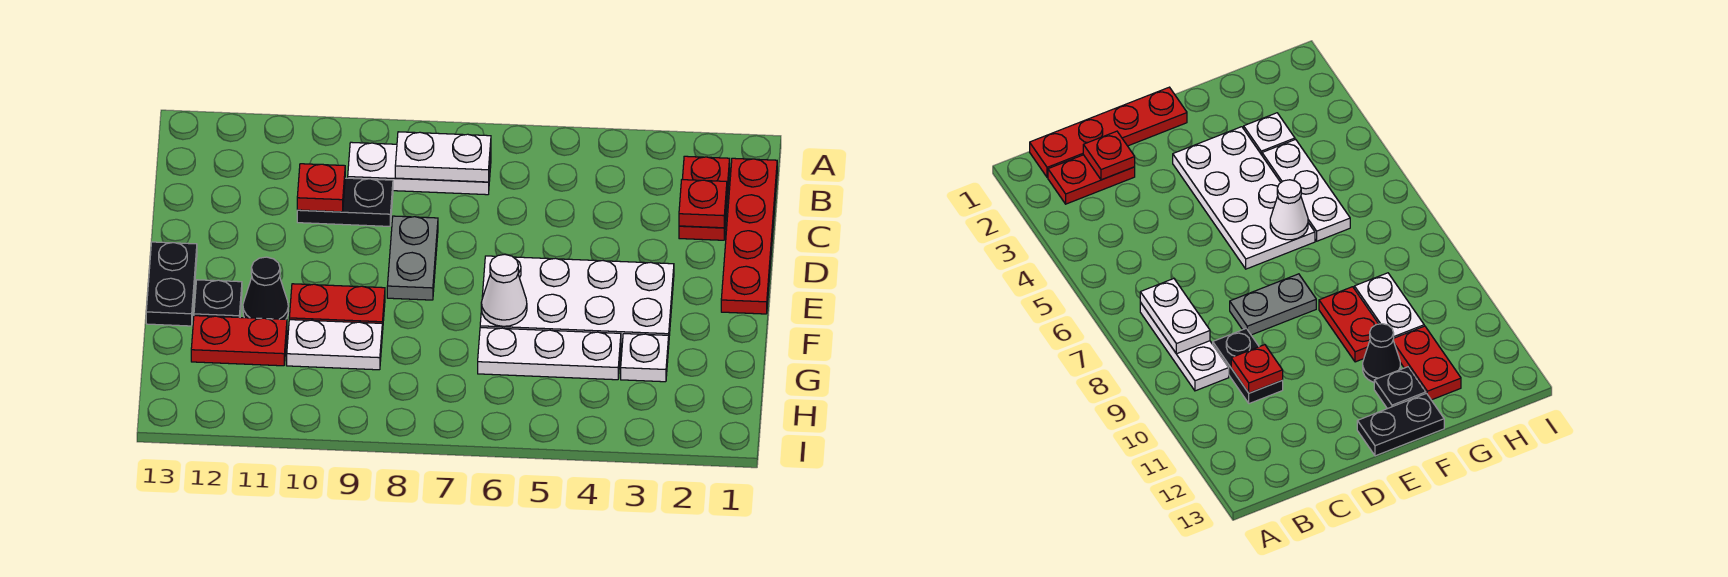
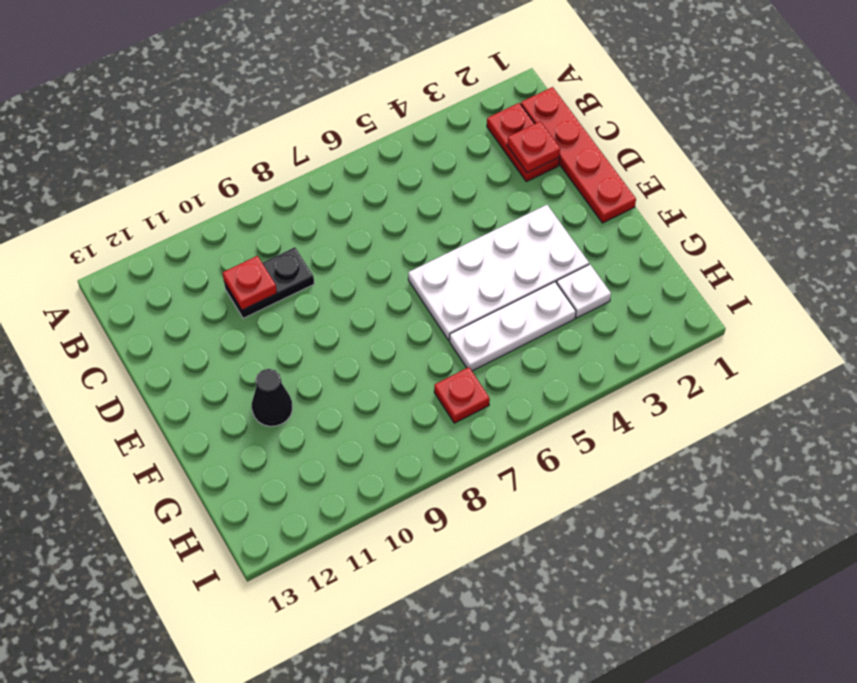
red plate H7 level 1 -> none
none -> white plate B7:B9 level 1
none -> grey plate D8:E8 level 1
none -> black plate E13:F13 level 1

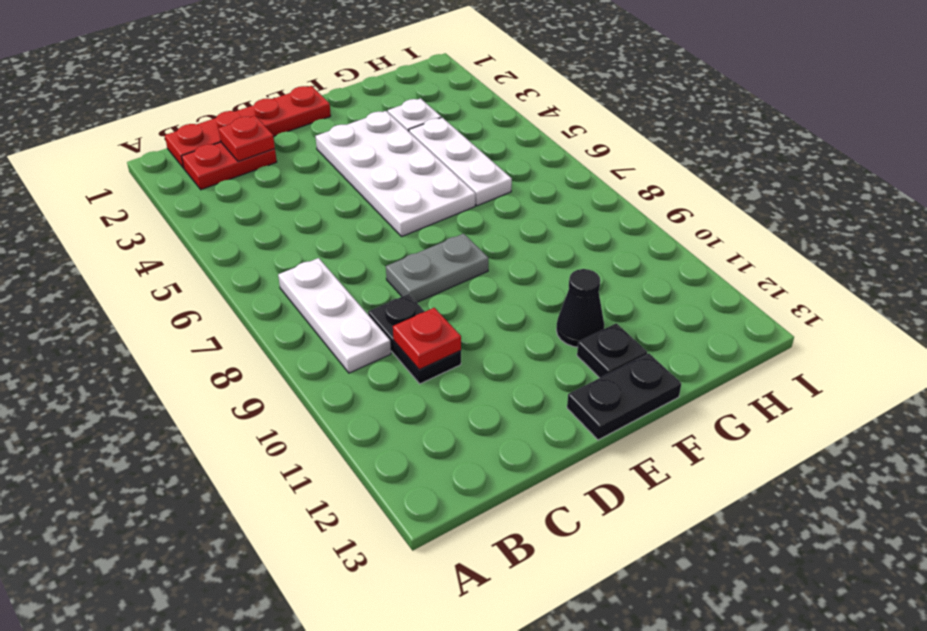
none -> red plate F9:F10 level 1
none -> white plate G9:G10 level 1
none -> red plate G11:G12 level 1

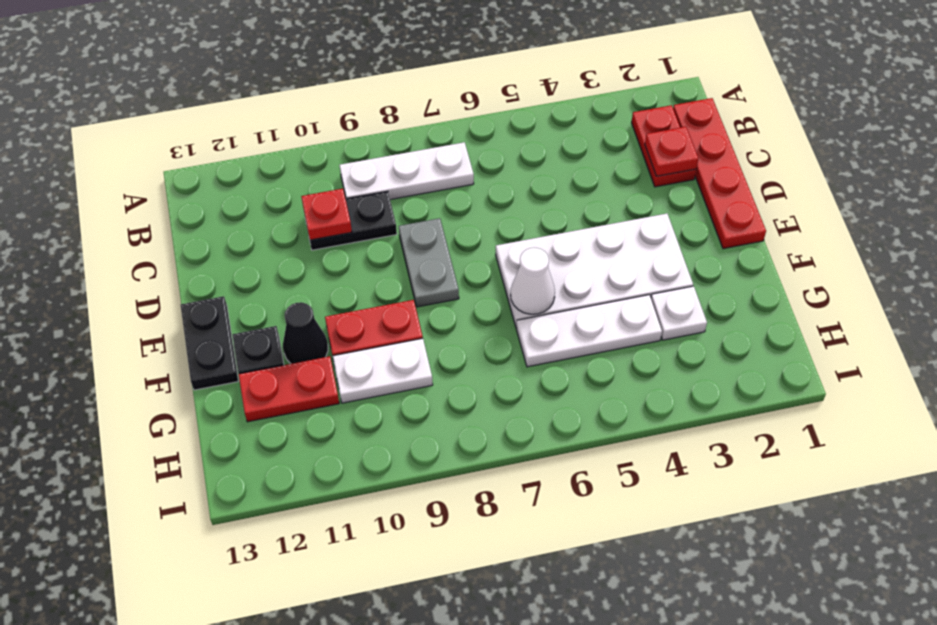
none -> white plate B7:B8 level 2

